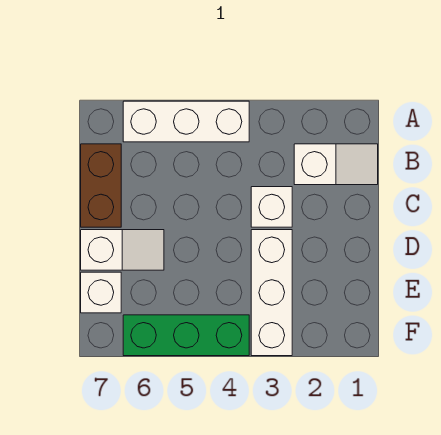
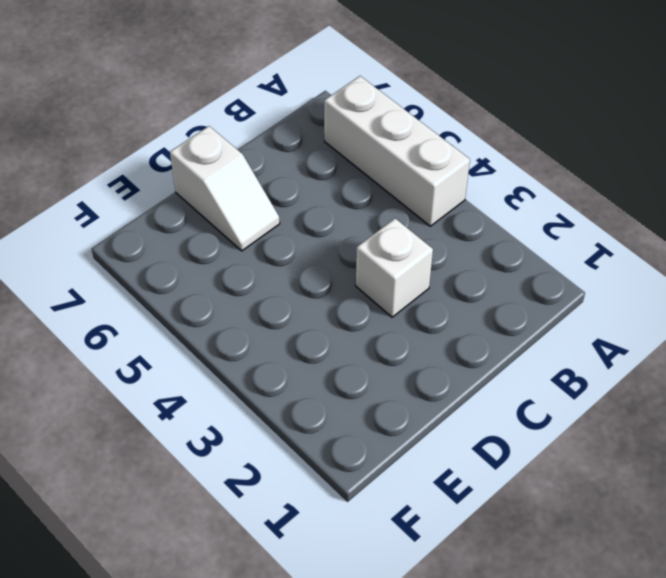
none -> white slope B1:B2 level 1 top 2
none -> brown brick B7:C7 level 1

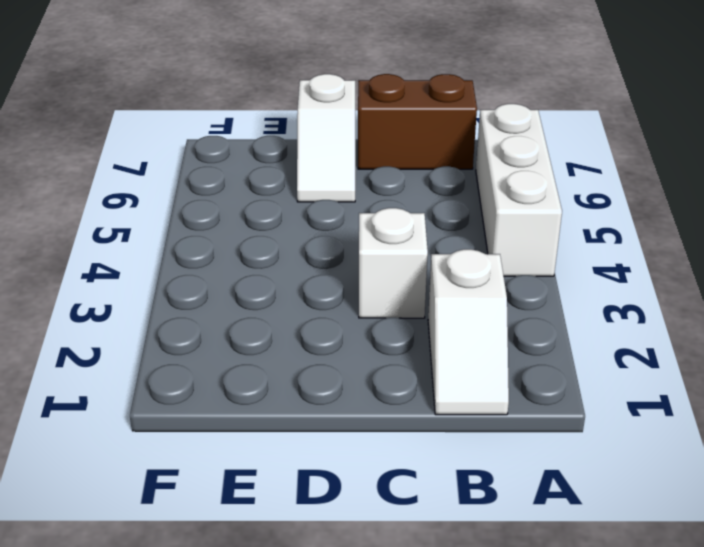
none -> white brick D3:F3 level 1
none -> white brick E7 level 1

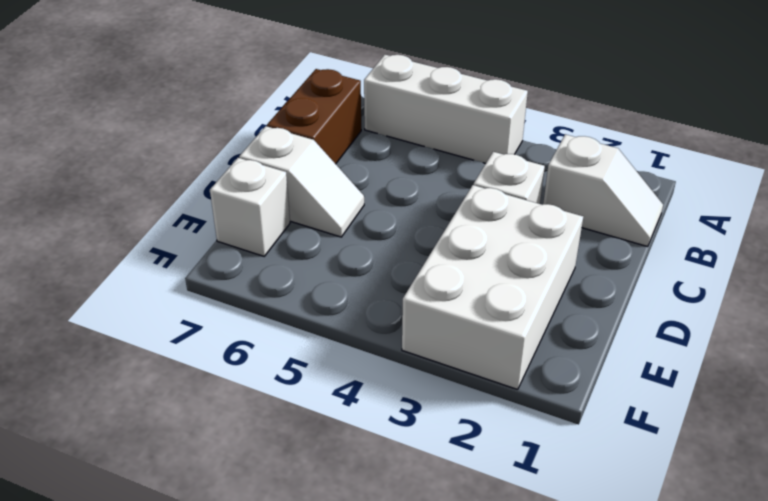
white brick D2:F3 level 1 -> white brick D3:F3 level 1
none -> green brick F4:F6 level 1

